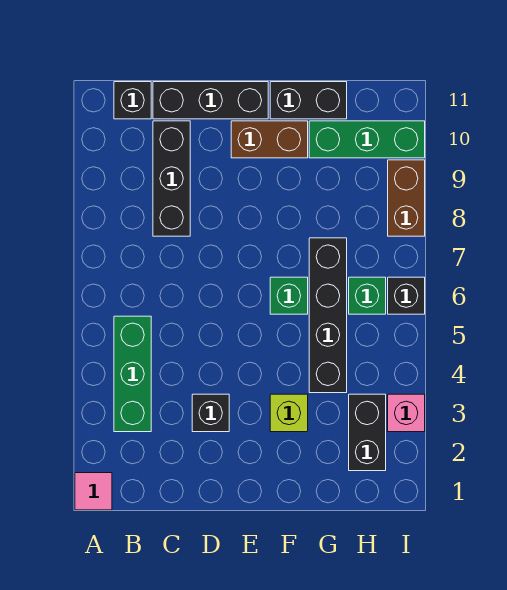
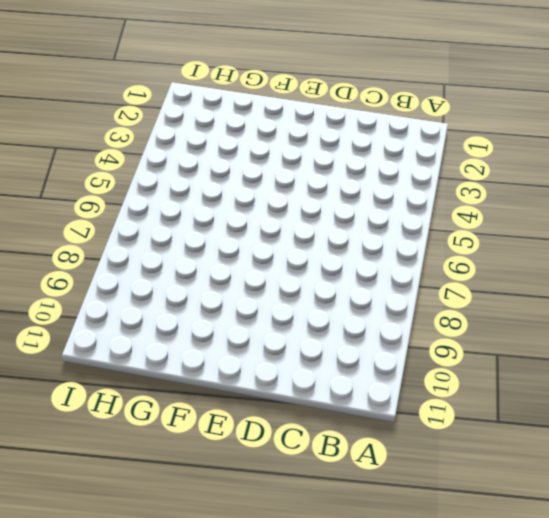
none -> pink tile A1 level 1
none -> green brick B3:B5 level 1
none -> black brick B11 level 1

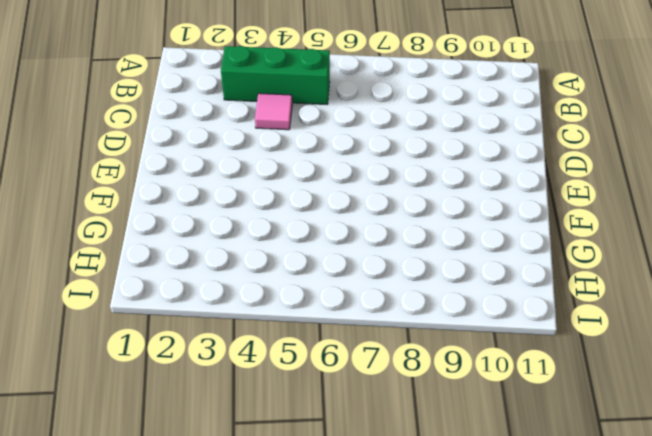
pink tile C4 level 1 -> pink tile A1 level 1
none -> black brick B11 level 1
none -> black brick C8:C10 level 1
none -> black brick C11:E11 level 1

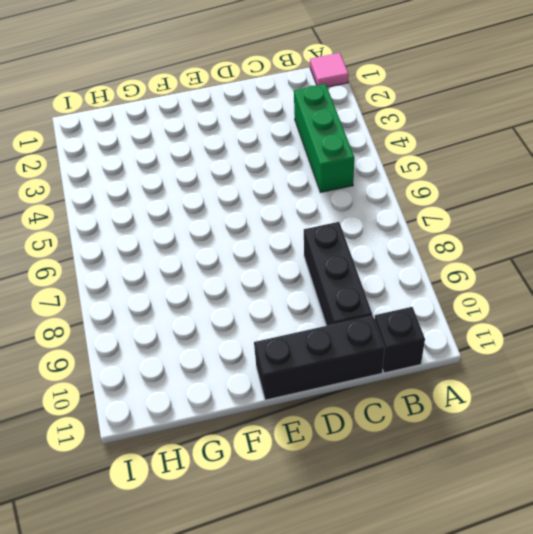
none -> black brick D3 level 1
none -> brown brick E10:F10 level 1
none -> lime brick F3 level 1

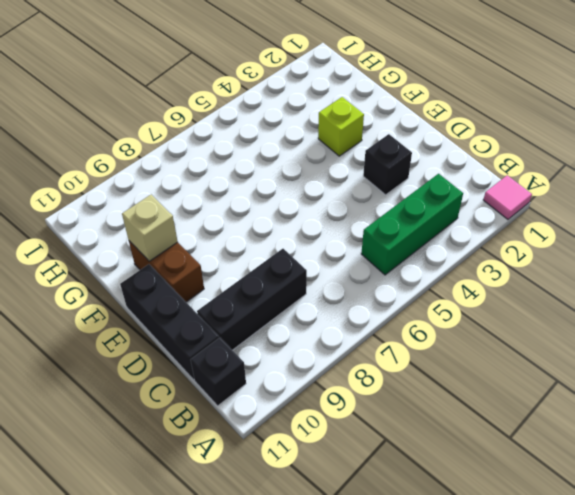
tan brick F10 level 2 -> none
none -> green brick F6 level 1
none -> black brick F11:G11 level 1
none -> black brick G4:G7 level 1

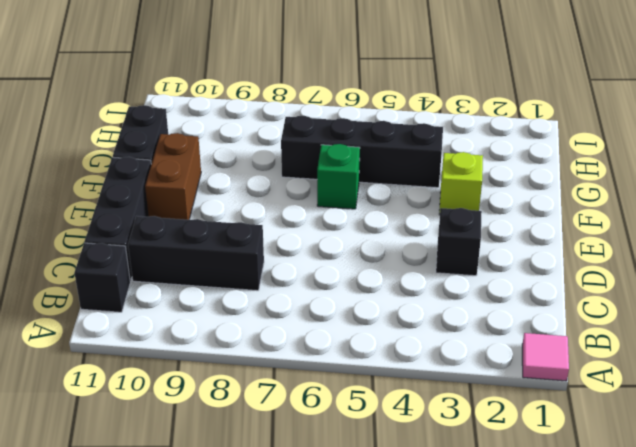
none -> green brick B3:B5 level 1
none -> green brick G10:I10 level 1
none -> black brick H2:H3 level 1

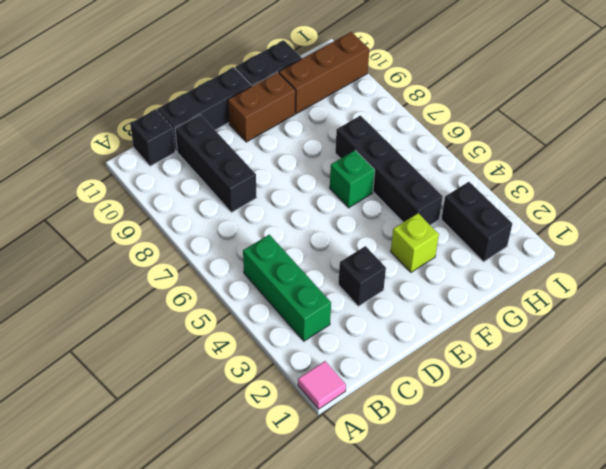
brown brick G10:I10 level 1 -> green brick G10:I10 level 1
none -> green brick H6 level 1
none -> pink brick I3 level 1
none -> black brick I6 level 1

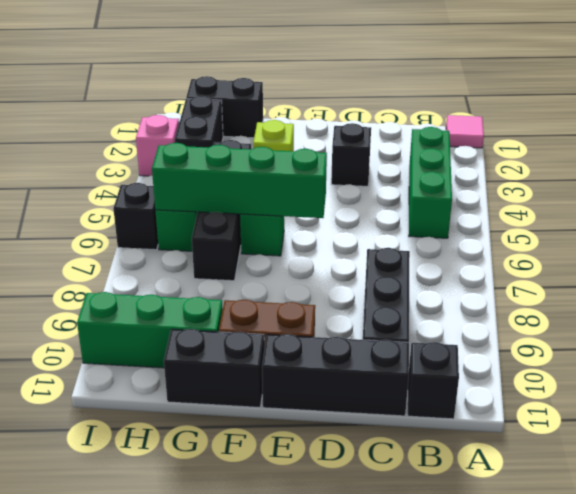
green brick E6:H6 level 2 -> none
black brick G1:H1 level 1 -> none
none -> brown brick I8:I9 level 1

